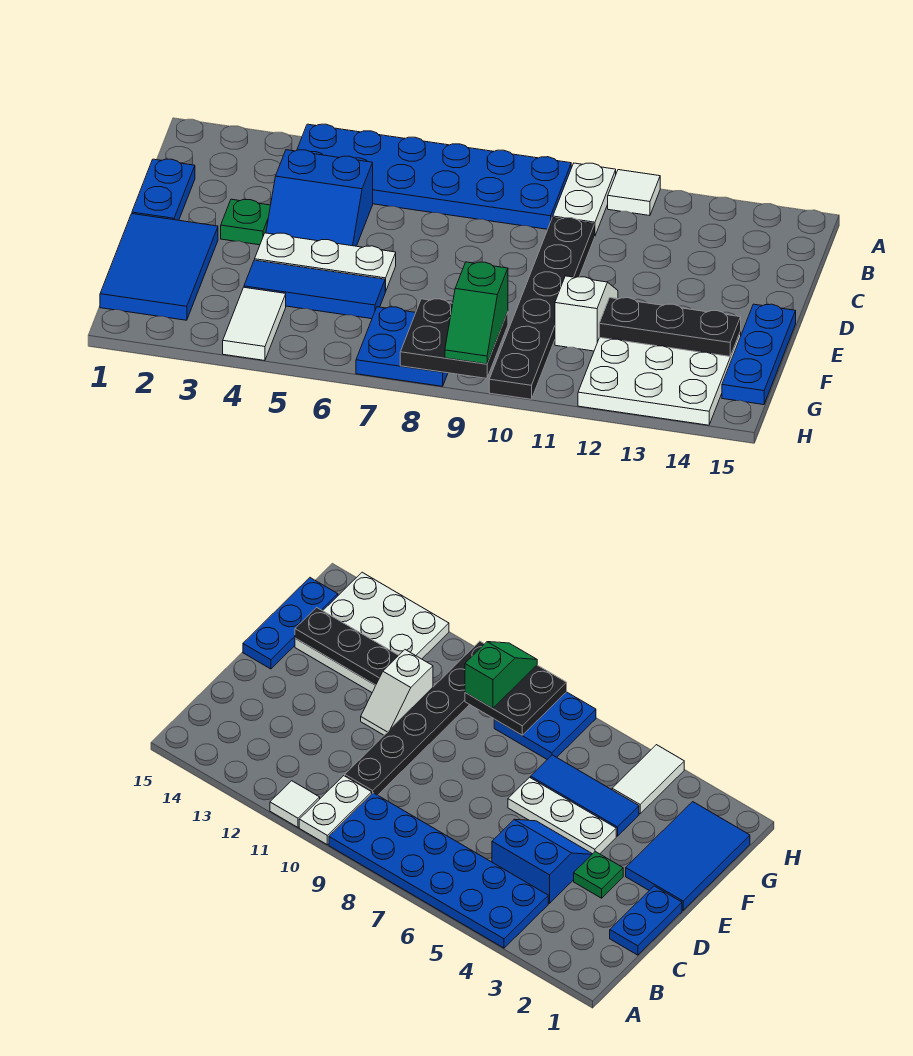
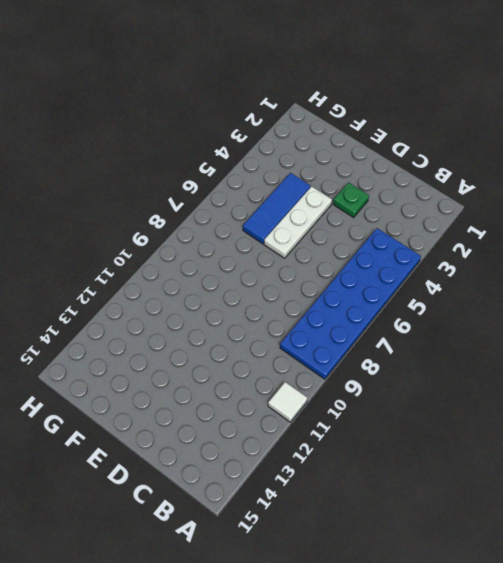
none -> white plate A10:B10 level 1
none -> blue plate C1:D1 level 1
none -> blue slope C4:D5 level 1 top C

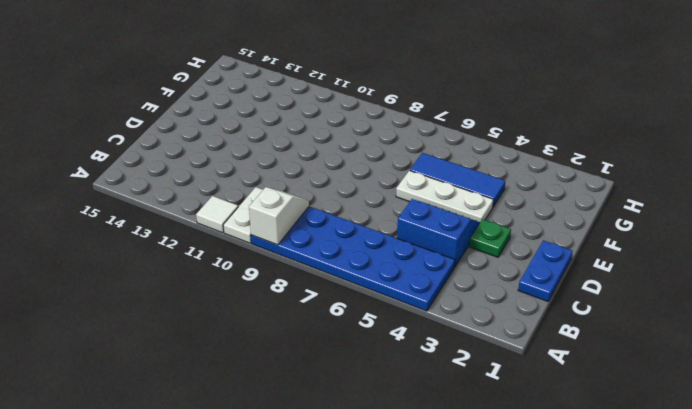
white slope A9:B9 level 2 top A -> white slope E11:F11 level 1 top F
none -> black plate C10:H10 level 1
none -> blue tile E1:G2 level 1
none -> blue plate E15:G15 level 1

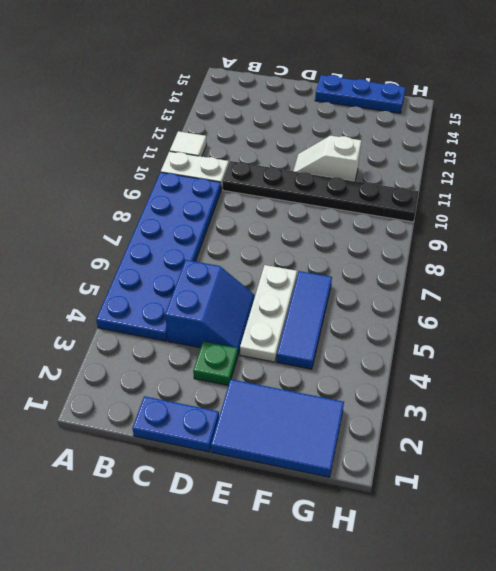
none -> white plate F12:H14 level 1
none -> white tile G4:H4 level 1
none -> blue plate G7:H8 level 1

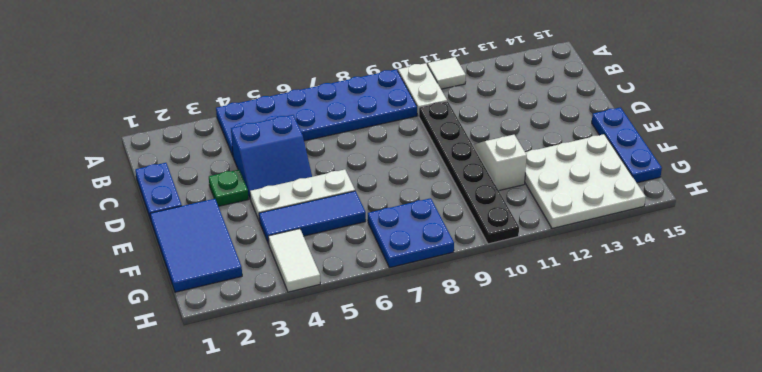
none -> black plate F12:F14 level 2
none -> black plate G8:H9 level 2
none -> green slope G9:H9 level 3 top G

